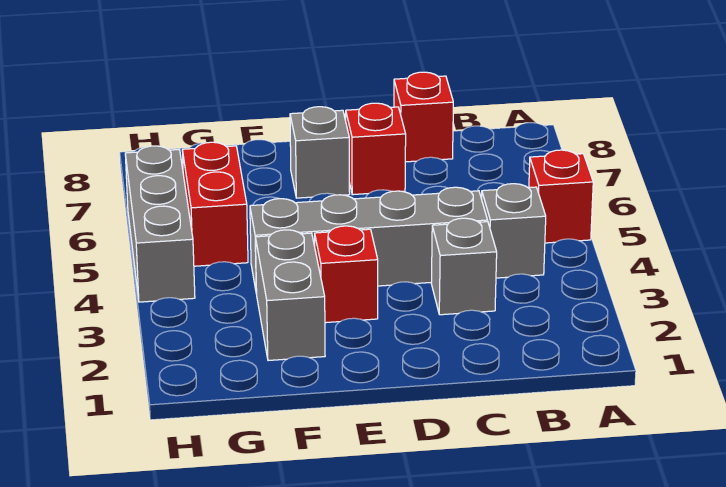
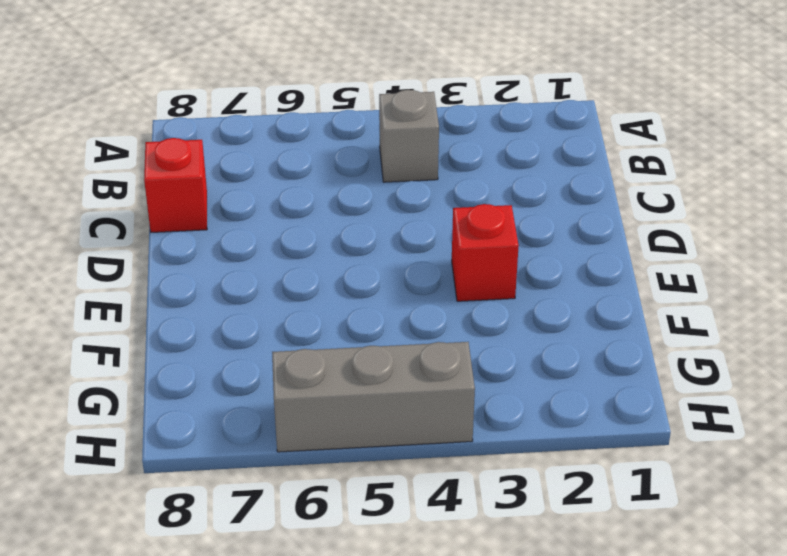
none -> red brick A5 level 1
none -> grey brick C3 level 1

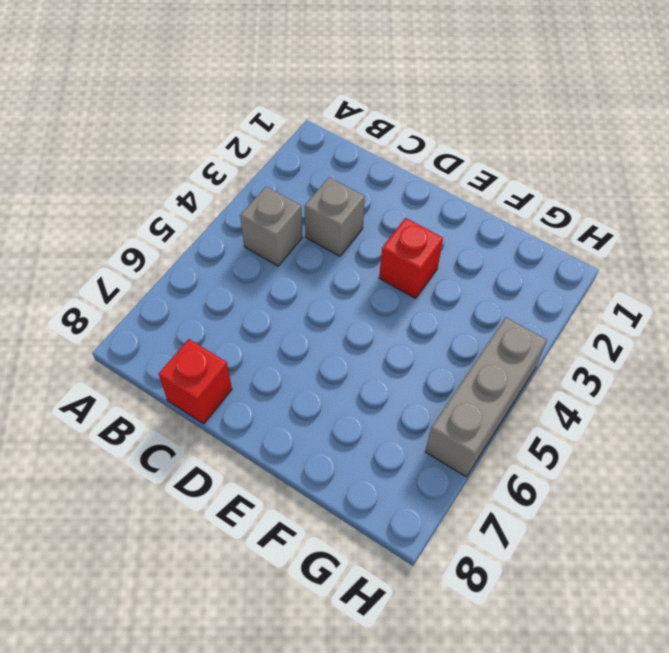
none -> red brick A5 level 1
none -> grey brick C4:F4 level 1

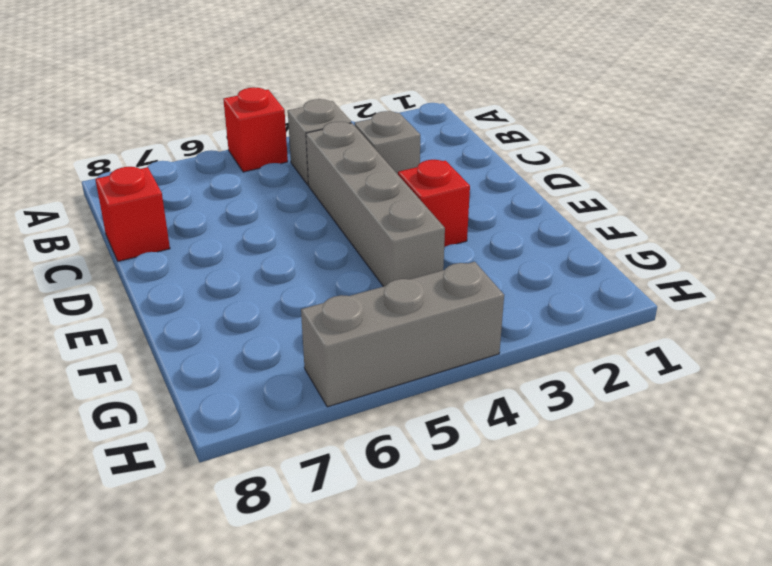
none -> red brick D7 level 1
none -> grey brick E7 level 1

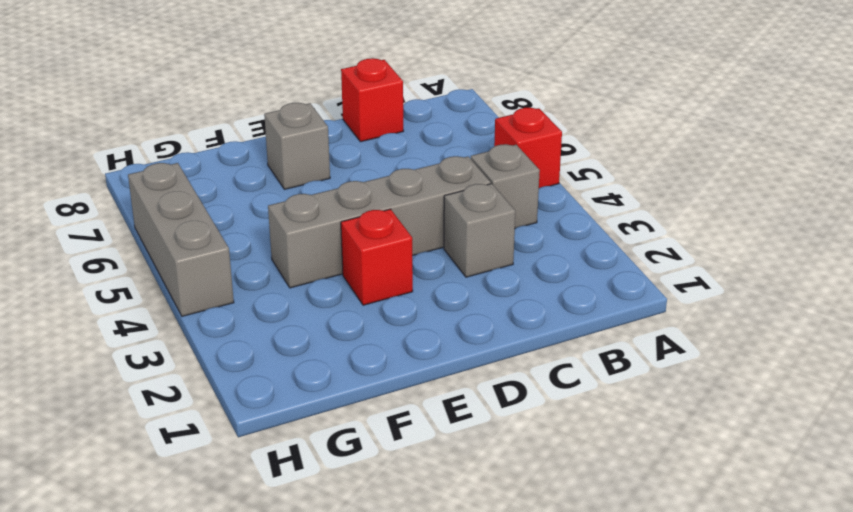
none -> red brick D7 level 1
none -> grey brick F2:F3 level 1

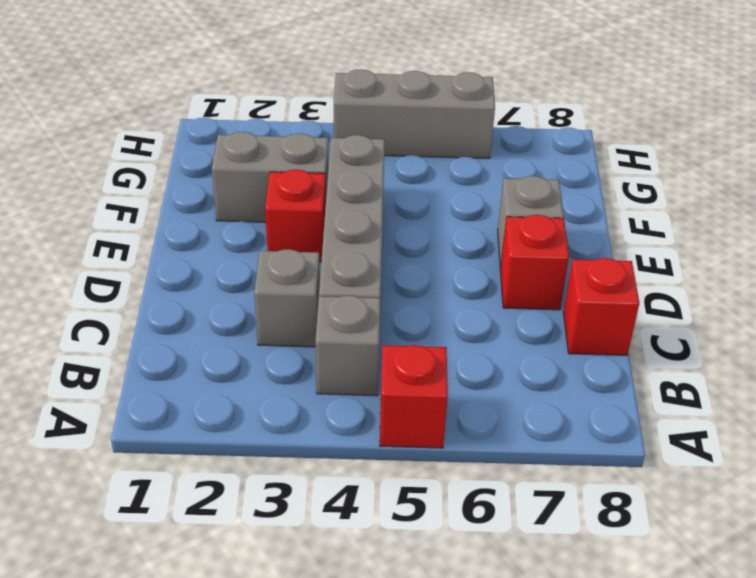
none -> red brick G5:G6 level 1

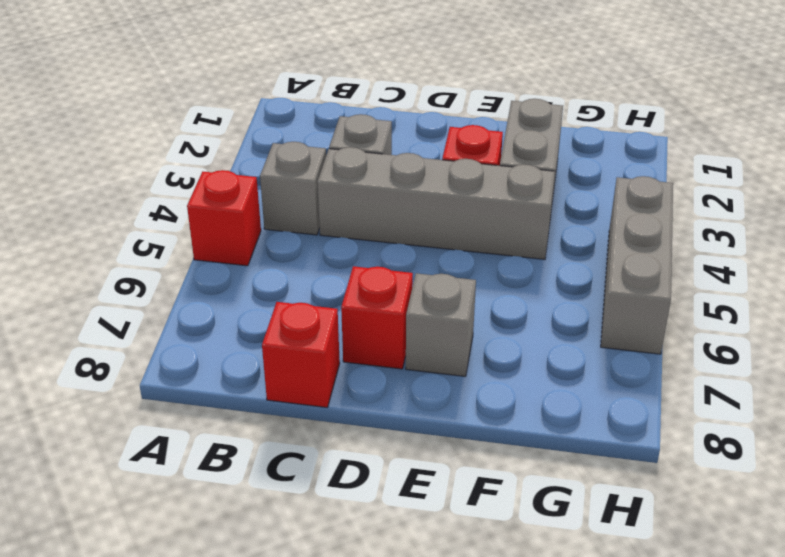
none -> red brick G5:G6 level 1

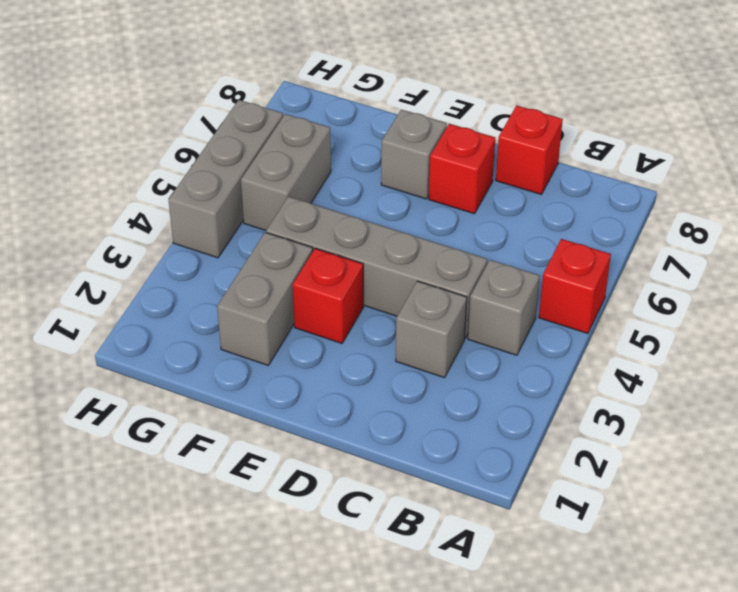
grey brick G5:G6 level 1 -> red brick G5:G6 level 1

